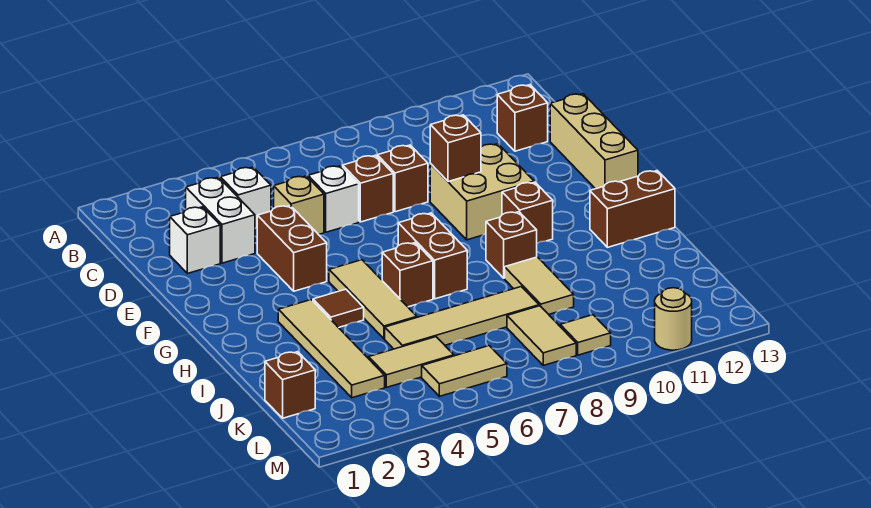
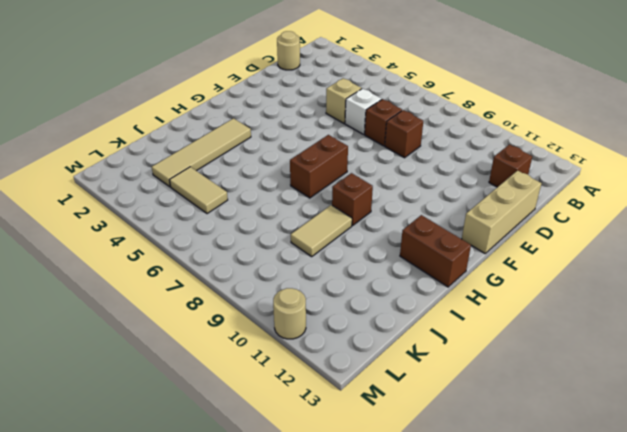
tan round brick C1 level 1 -> none
none -> white brick C3:D3 level 1
none -> white brick C4 level 1
none -> white brick D2 level 1

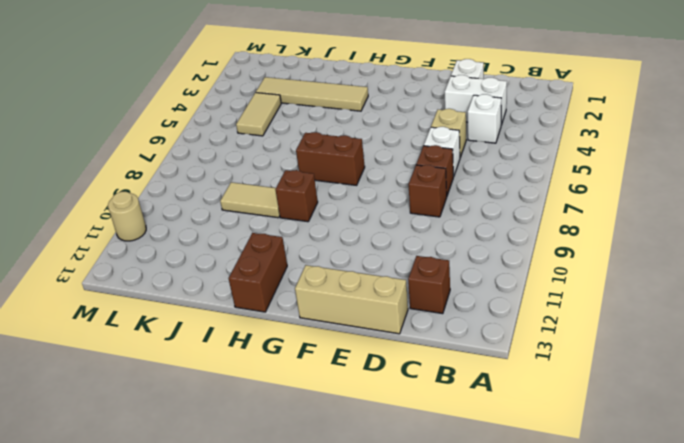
none -> brown brick E4:F4 level 1
none -> tan brick E9:F10 level 1
none -> tan tile G5:I5 level 1

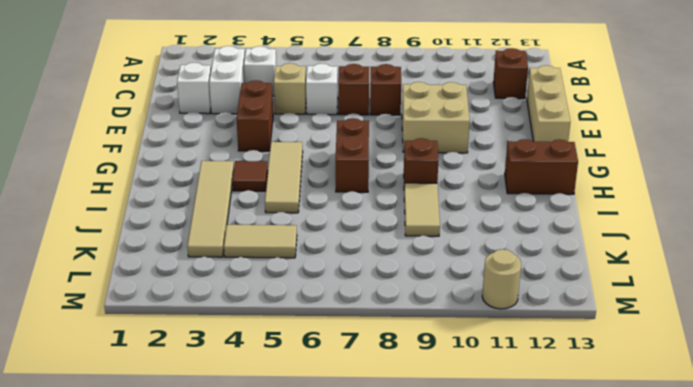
none -> brown brick G10 level 1
none -> brown brick H6 level 1
none -> tan tile J5:J8 level 1

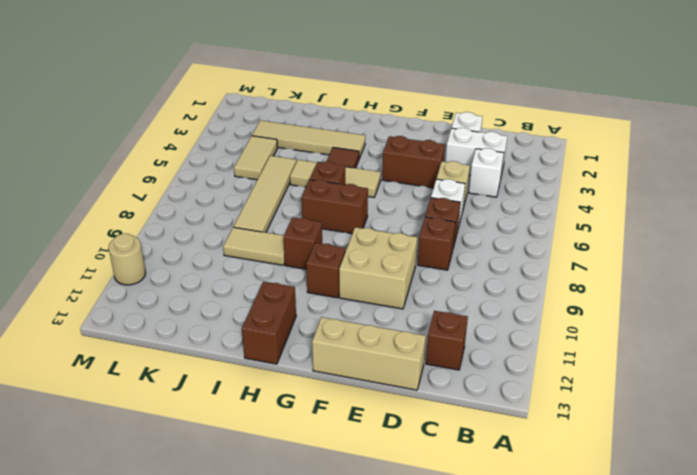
none -> brown brick K1 level 1
none -> tan tile K8:L8 level 1
none -> tan tile L5:L6 level 1

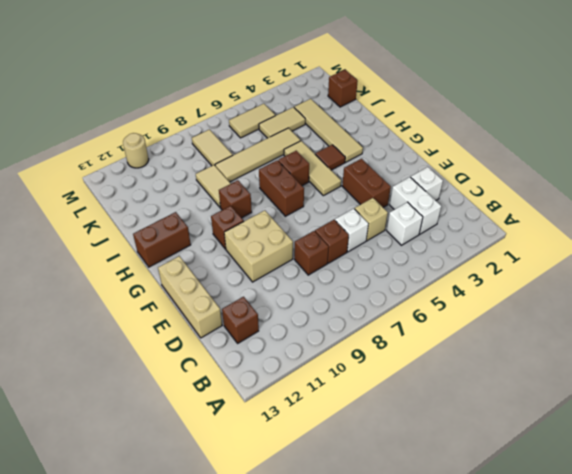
none -> tan tile L9 level 1
none -> brown brick E9 level 2

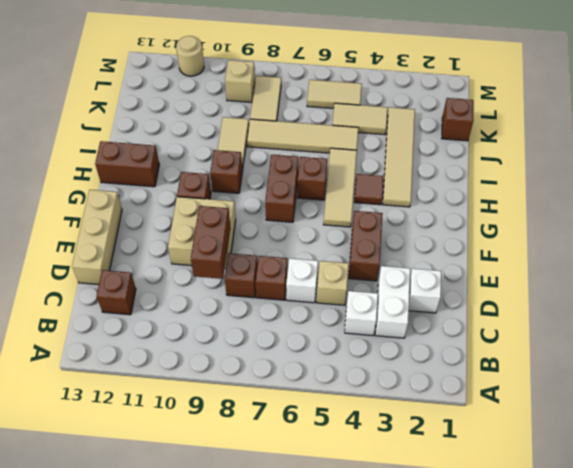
brown brick D9:E9 level 2 -> brown brick E9 level 2
tan brick L9 level 1 -> tan tile L9 level 1

